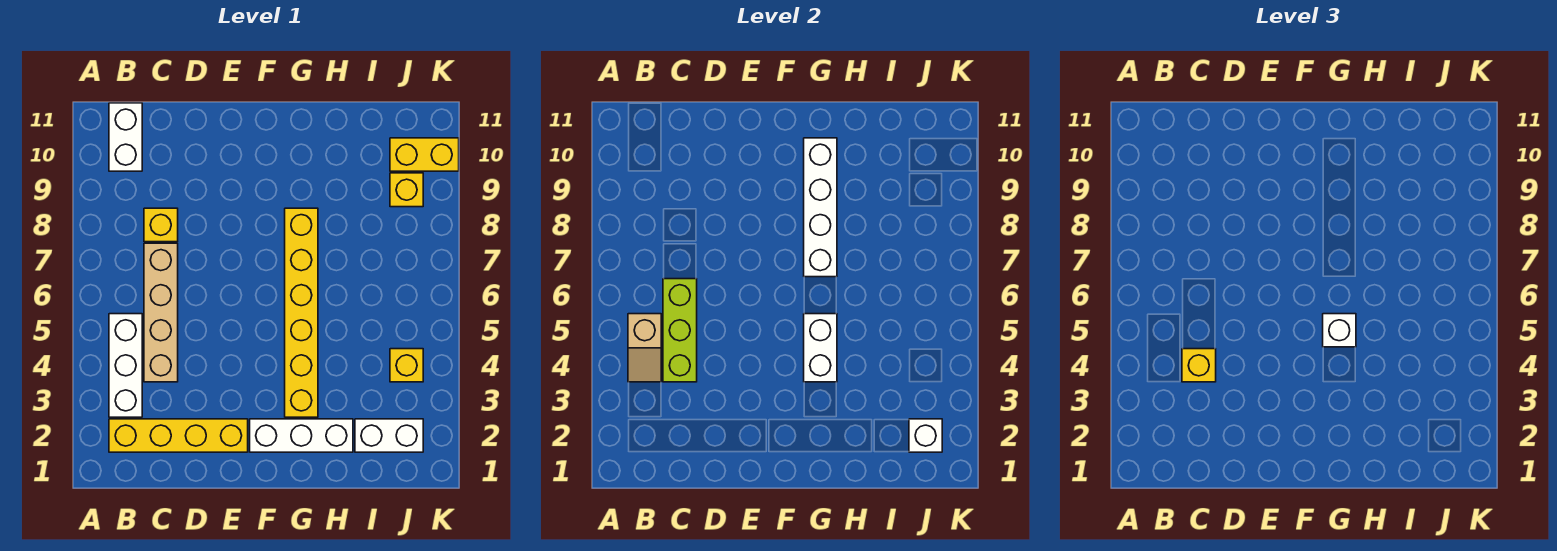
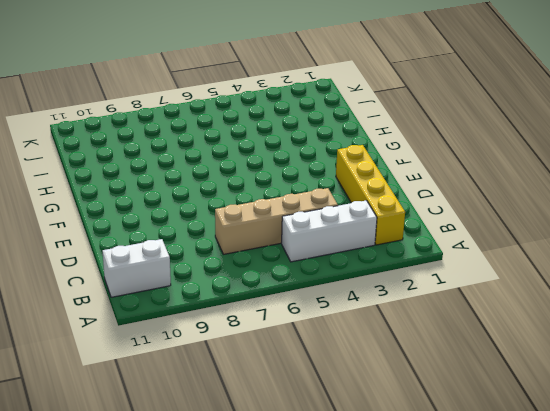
none -> yellow brick C8 level 1
none -> white brick F2:H2 level 1
none -> yellow brick G3:G8 level 1

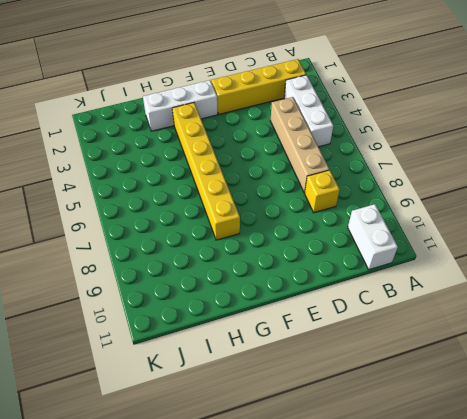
none -> white brick I2:J2 level 1
none -> yellow brick J4 level 1
none -> yellow brick J9 level 1

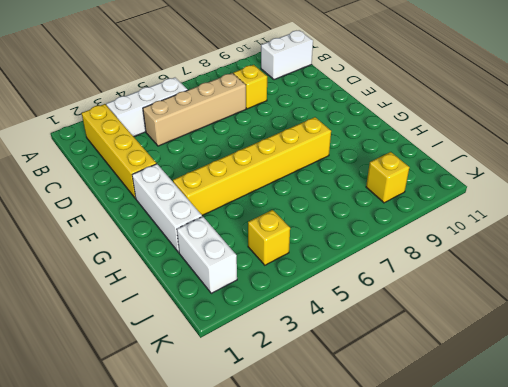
none -> yellow brick J10:K10 level 1
none -> tan slope B4:B5 level 2 top 5
none -> lime brick C4:C6 level 2

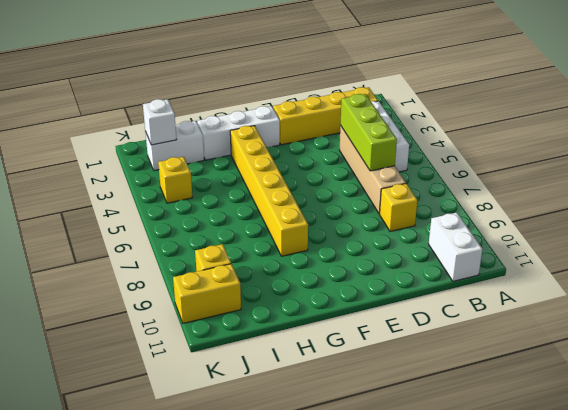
none -> tan slope B4:B5 level 2 top 5
none -> white brick G4:G5 level 2
none -> white brick G7:G10 level 2

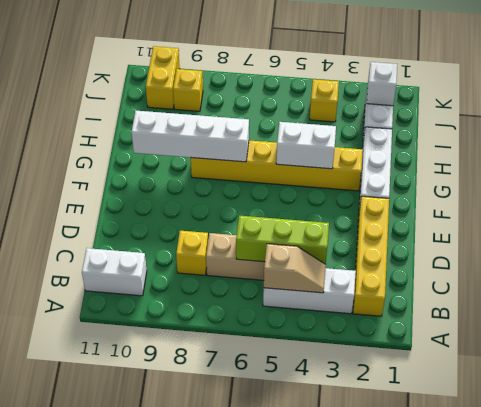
none -> yellow brick C4 level 3
none -> white brick G5 level 3

